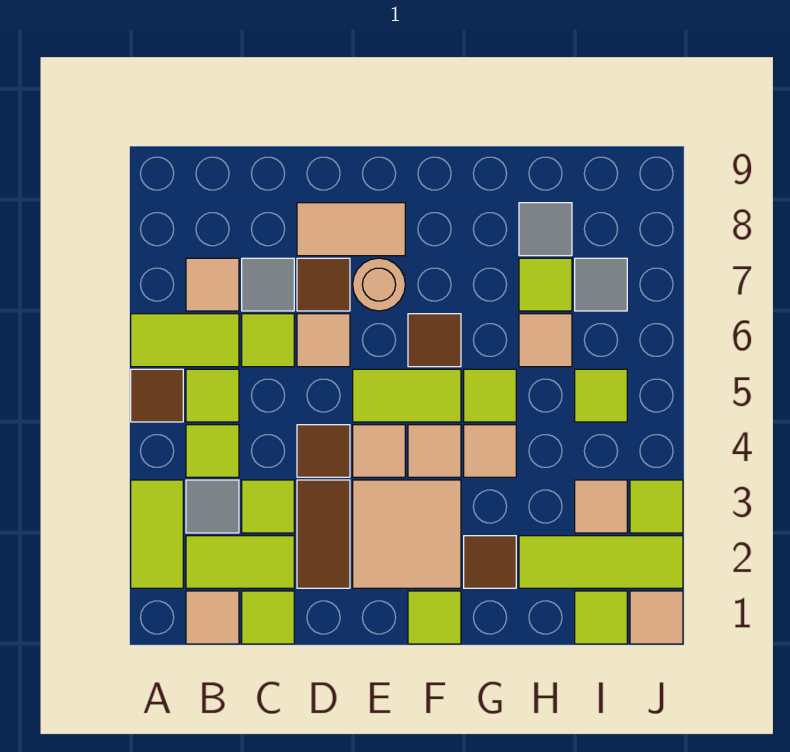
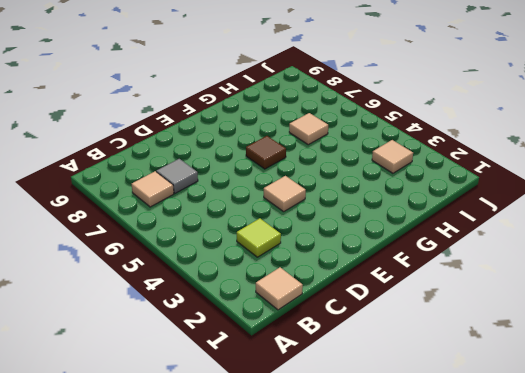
none -> lime tile A2:A3 level 1
none -> brown tile A5 level 1
none -> lime tile A6:B6 level 1
none -> lime tile B2:C2 level 1

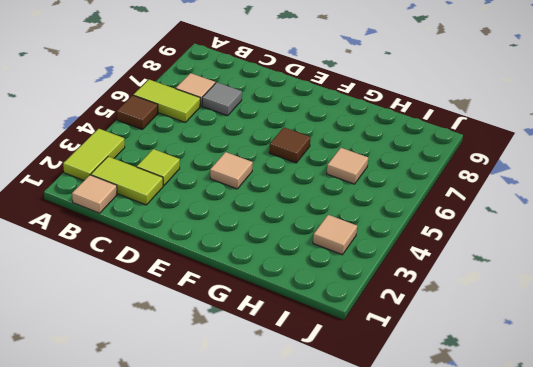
none -> grey tile B3 level 1
none -> lime tile B4 level 1
none -> lime tile B5 level 1
none -> lime tile C1 level 1

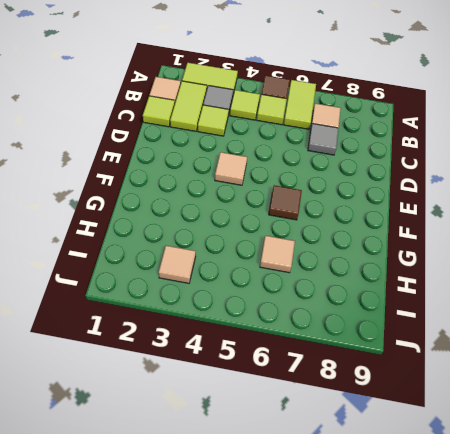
none -> lime tile C6 level 1
none -> brown tile D2:D3 level 1
none -> brown tile D4 level 1
none -> tan tile D6 level 1

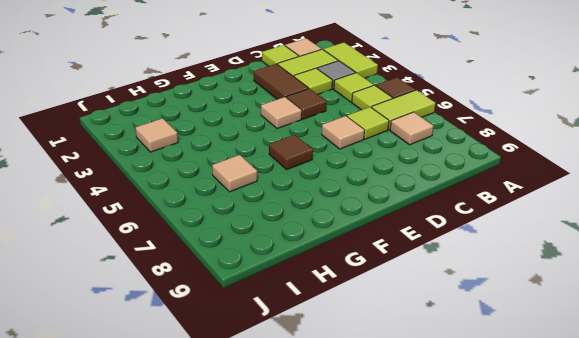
none -> grey tile C7 level 1
none -> brown tile D7 level 1
none -> tan tile D8:E8 level 1
none -> tan tile E2:F3 level 1

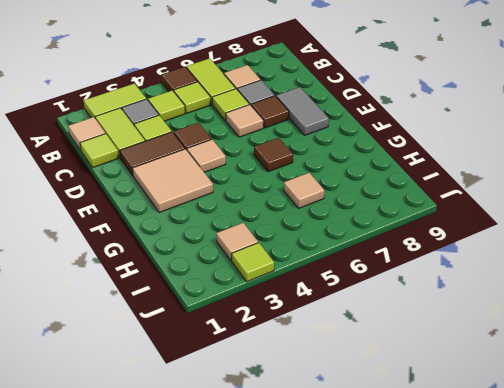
grey tile D8:E8 level 1 -> tan tile D8:E8 level 1
none -> lime tile E5:F5 level 1
none -> tan round brick E7 level 1
none -> lime tile F1 level 1
none -> tan tile F4 level 1

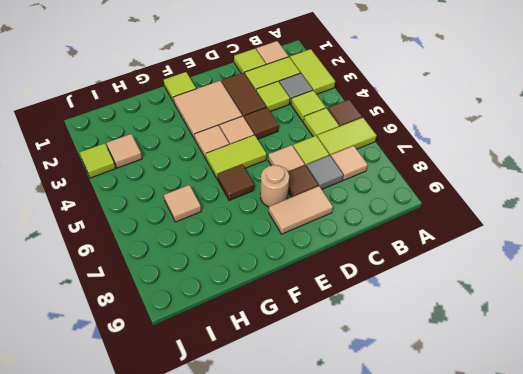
none -> brown tile G2 level 1
none -> tan tile G4 level 1
none -> lime tile G5 level 1
none -> lime tile H2:J2 level 1

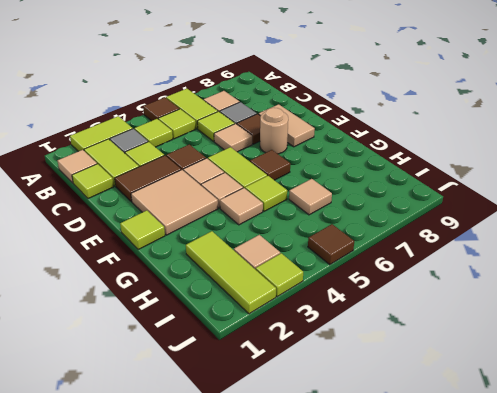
brown tile J5 level 1 -> brown tile G2 level 1
none -> lime tile H7 level 1
none -> grey tile H8 level 1
none -> lime tile I1 level 1
none -> lime tile I5 level 1

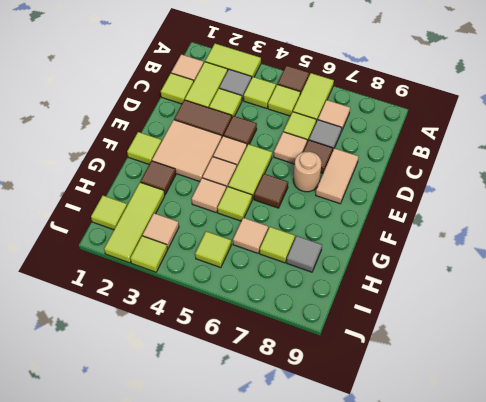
none -> grey tile I7 level 1
none -> tan tile J1 level 1

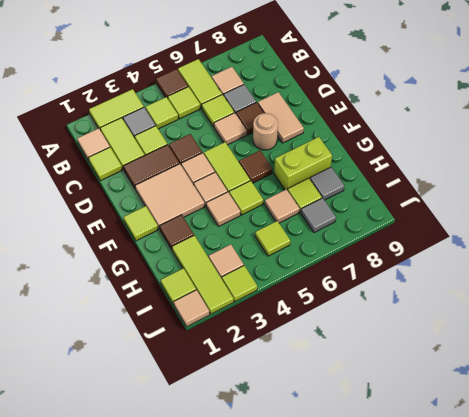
lime brick G7:G8 level 1 -> none

